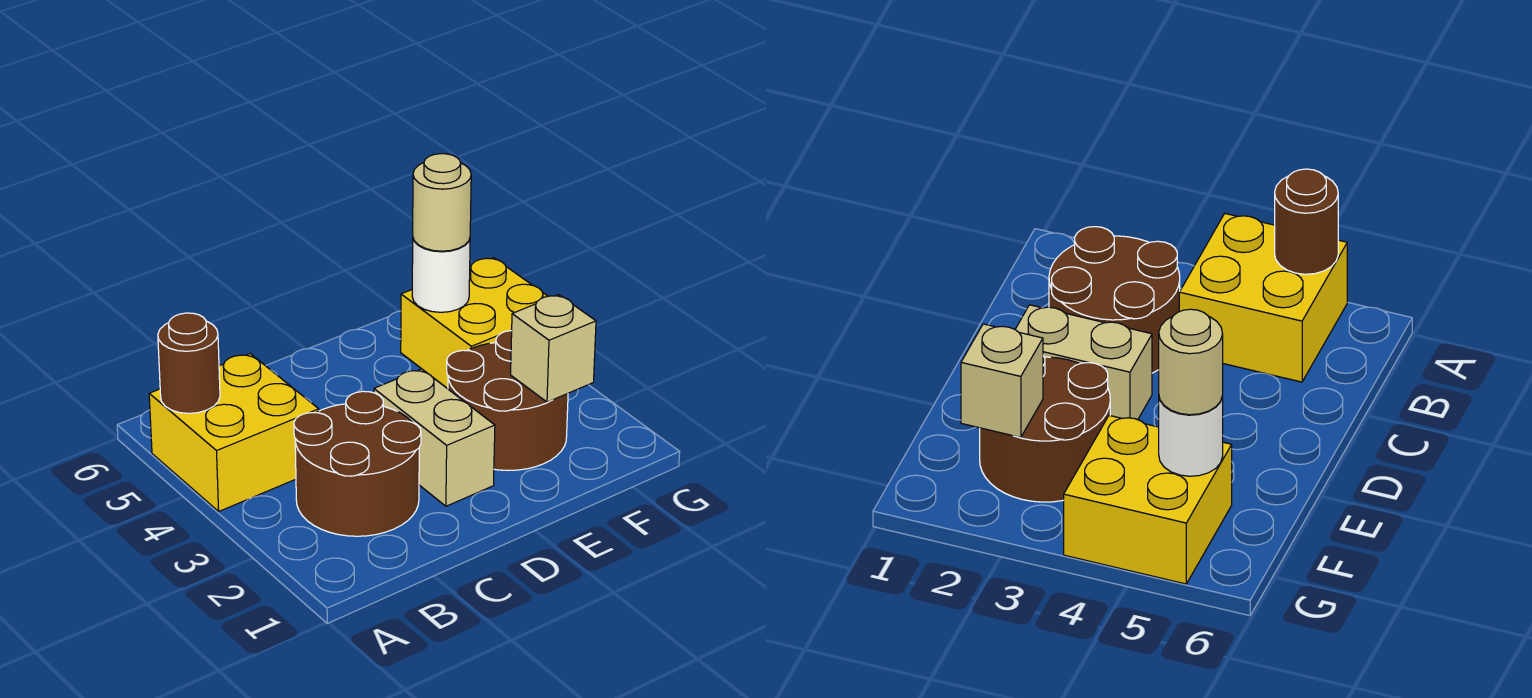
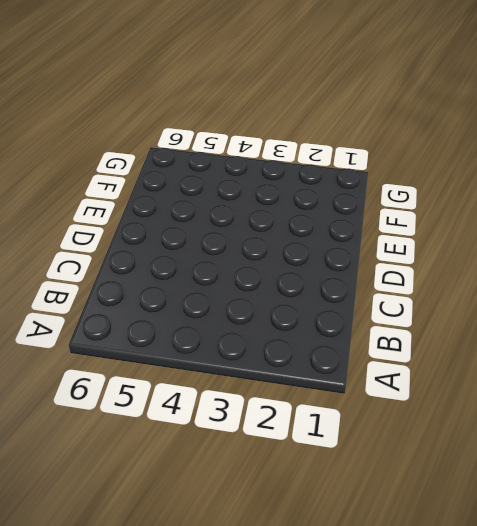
none -> yellow brick A4:B5 level 1
none -> brown round brick B2:C3 level 1

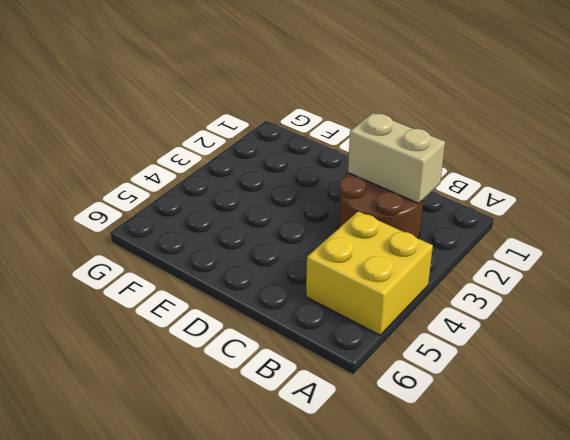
tan brick B2:C2 level 2 -> tan brick D2:D3 level 1
none -> brown round brick E2:F3 level 1
none -> yellow brick F4:G5 level 1

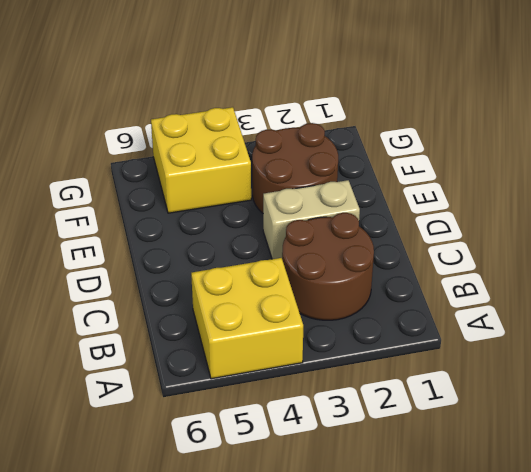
none -> brown round brick A5 level 2
none -> tan brick F2 level 2

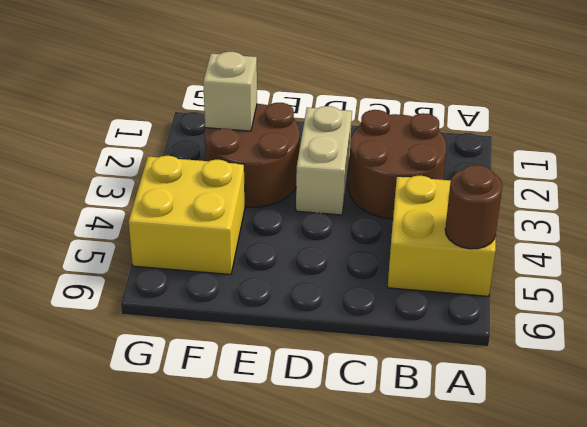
none -> white round brick F5 level 2
none -> tan round brick F5 level 3

